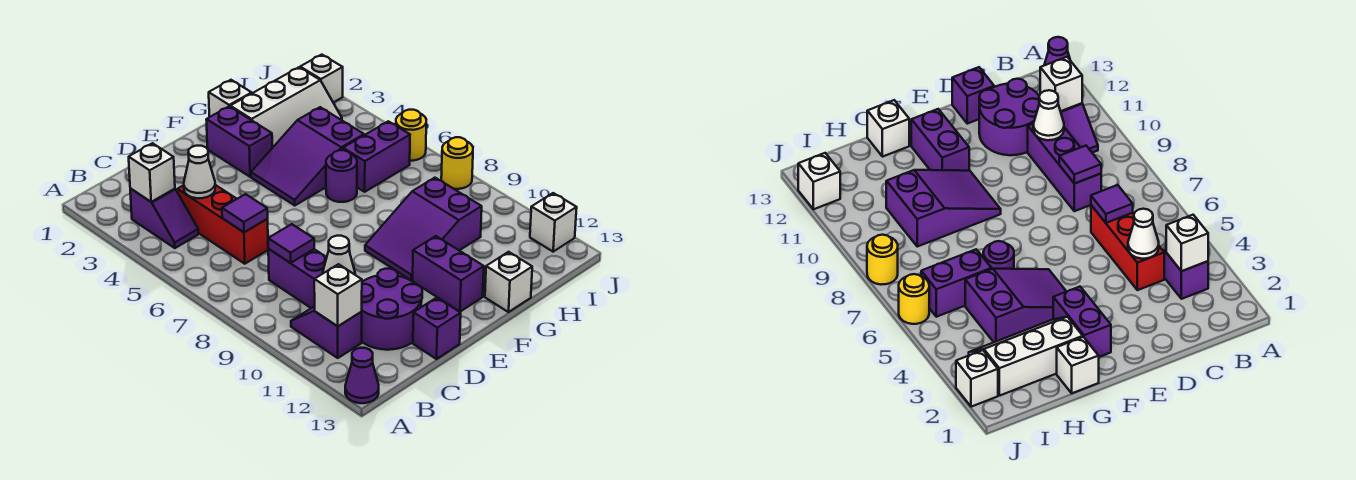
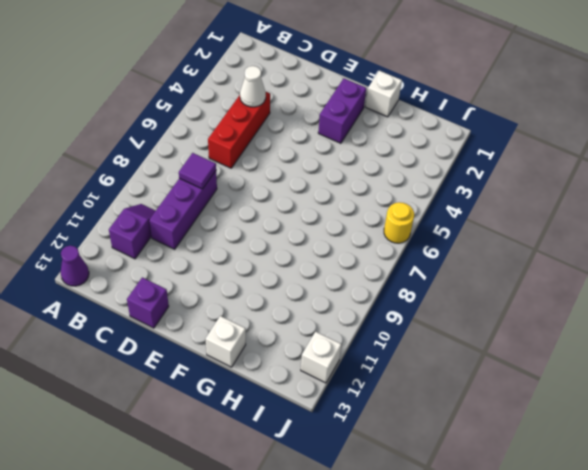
none -> purple slope B3:B4 level 1 top 3
none -> purple round brick C11:D12 level 1
none -> purple slope F4:H5 level 1 top H

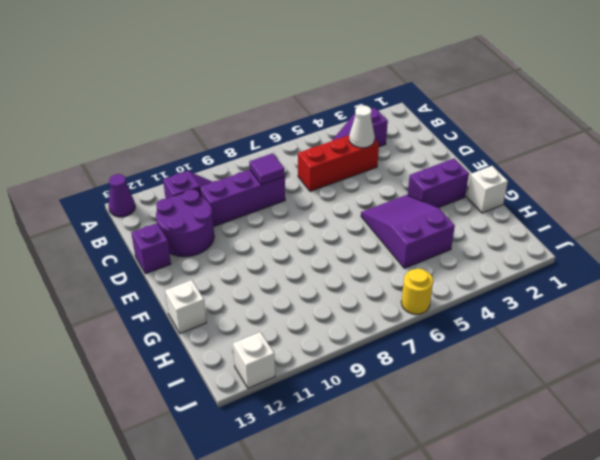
none -> purple slope F9:H10 level 1 top H
none -> purple brick F11:F12 level 1
none -> white slope G2:I3 level 1 top 2

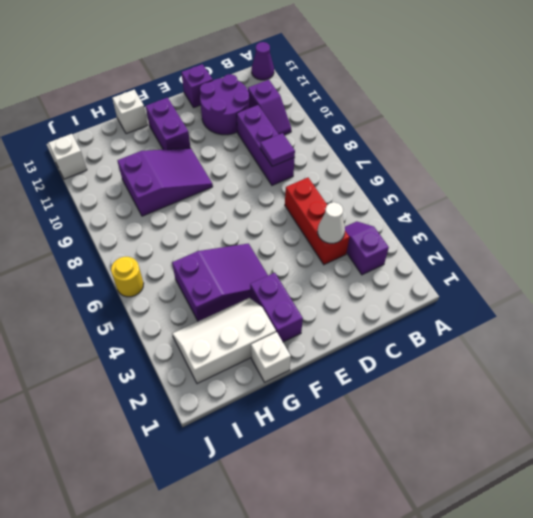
none -> purple round brick G6 level 1
none -> purple brick H6:I6 level 1
none -> white brick J2 level 1

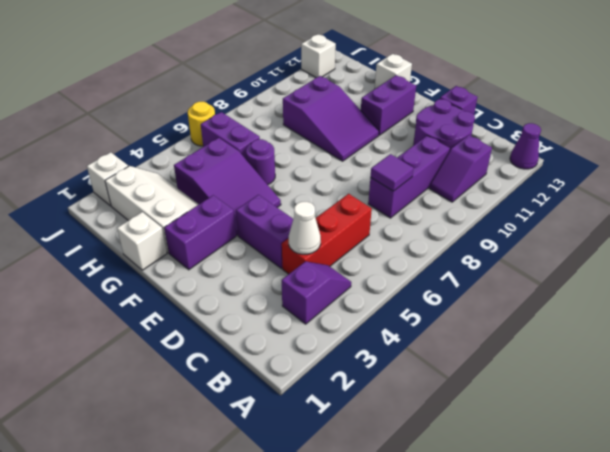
purple brick D4:E4 level 1 -> none
none -> yellow round brick J8 level 1
none -> white brick B3 level 2
none -> white brick B11 level 2

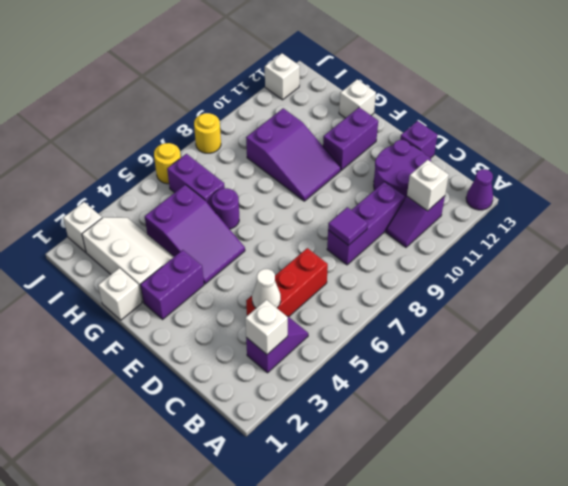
none -> purple tile C6 level 2
none -> white cone C10 level 2

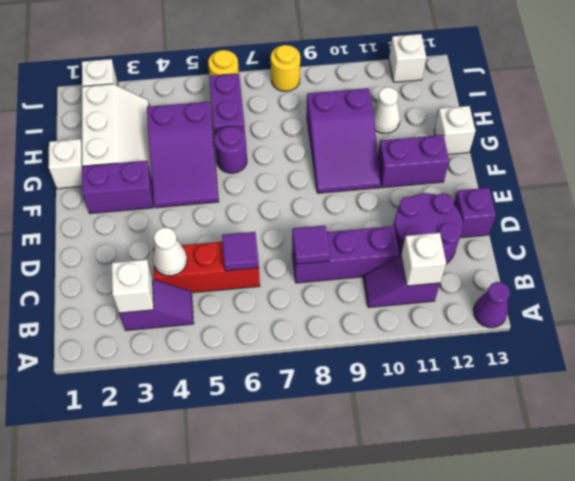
white cone H11 level 1 -> white cone C10 level 2

